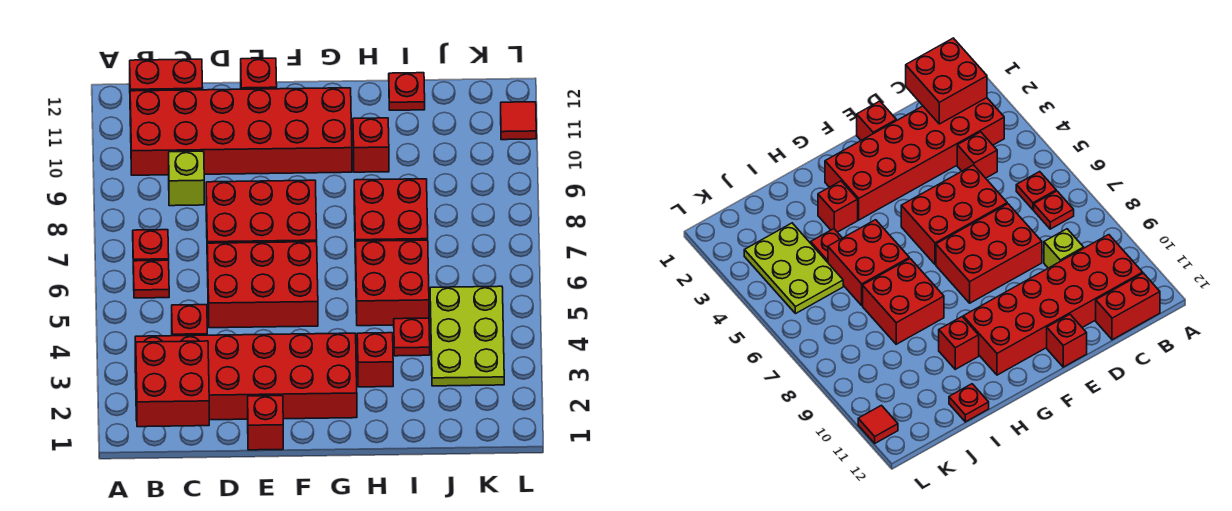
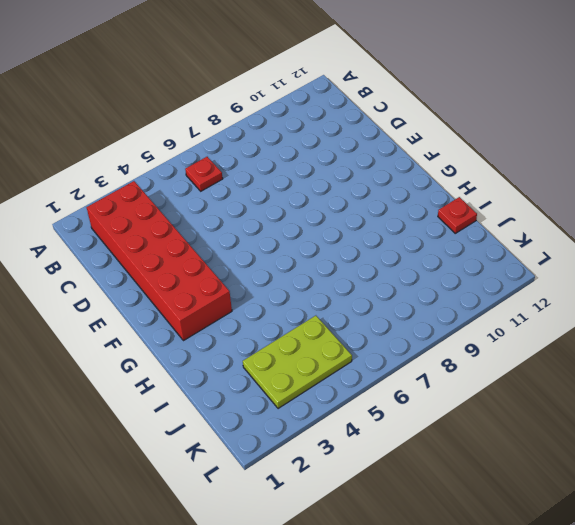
none -> red plate B7 level 1
none -> red brick B10:G11 level 1
none -> red brick B12:C12 level 1

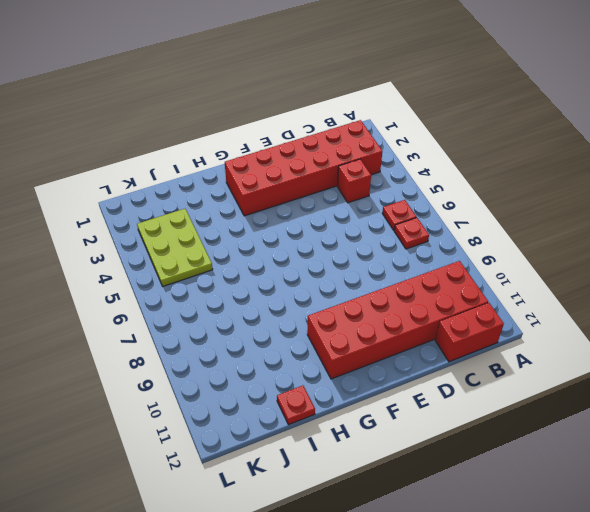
none -> lime brick C9 level 1
none -> red brick D5:F6 level 1
none -> red brick D7:F8 level 1

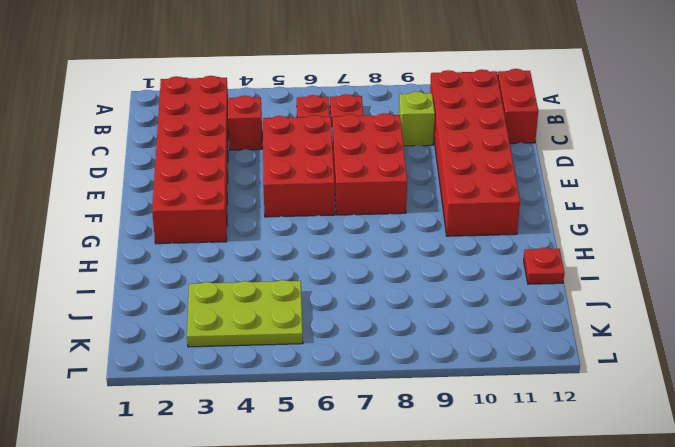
none -> red brick E1 level 1
none -> red brick E12 level 1
none -> red brick H3 level 1

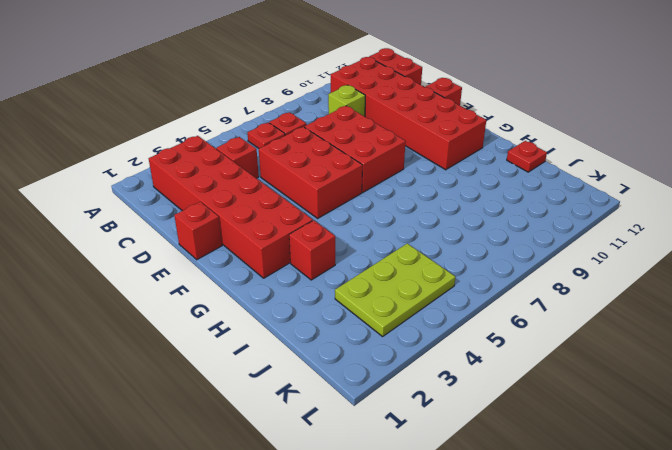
none -> red brick H5:I6 level 1
none -> red brick H7:I8 level 1
none -> red brick H10 level 1

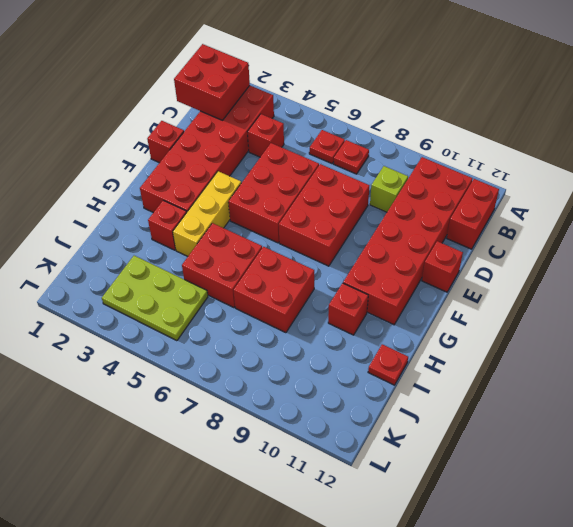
yellow brick F4:H4 level 1 -> none
none -> red plate I4 level 1
none -> red tile L11 level 1

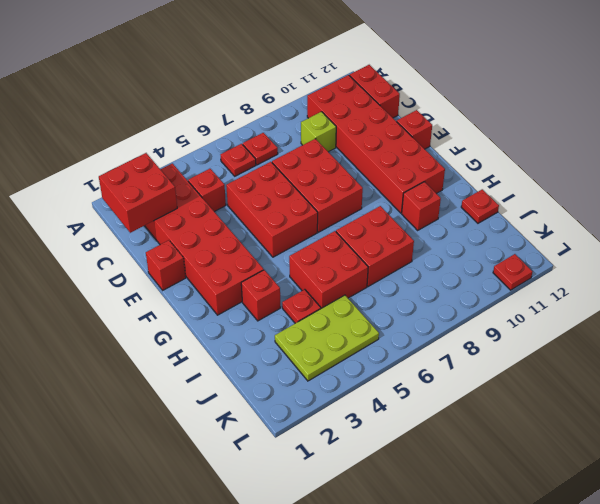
red plate L11 level 1 -> red tile L11 level 1

